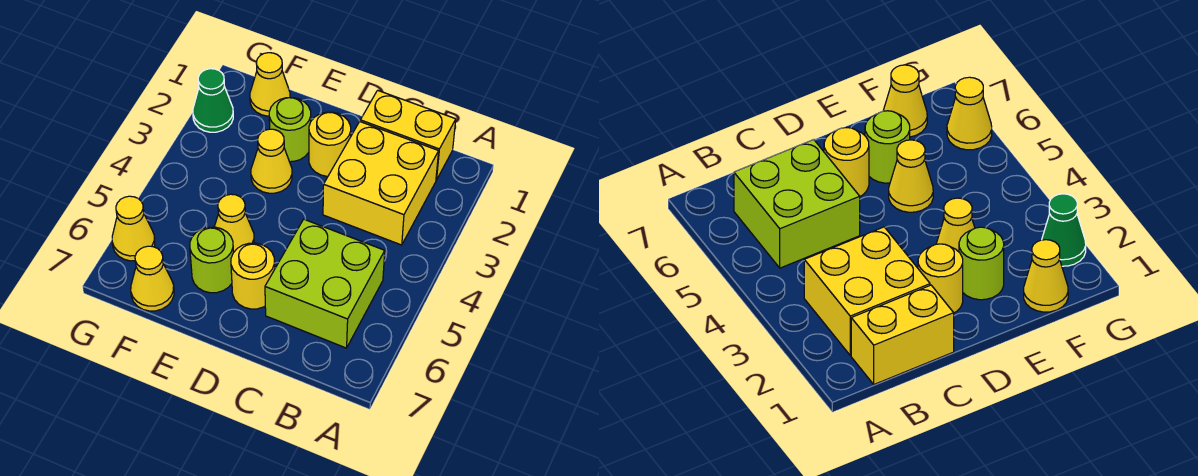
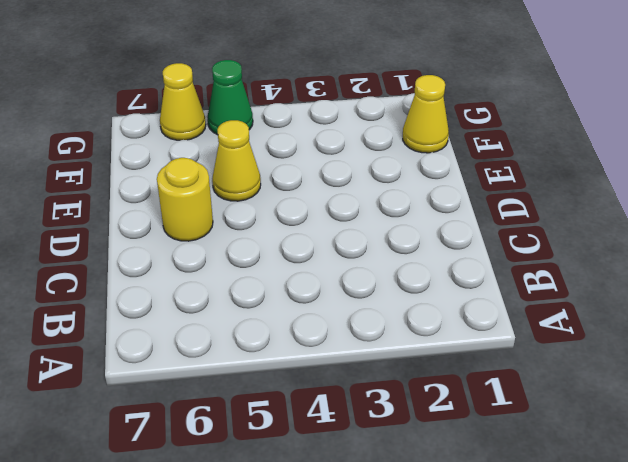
green cone G5 level 1 -> green cone G2 level 1
none -> yellow brick B1:C1 level 1
none -> yellow brick B2:C3 level 1
none -> lime brick B5:C6 level 1

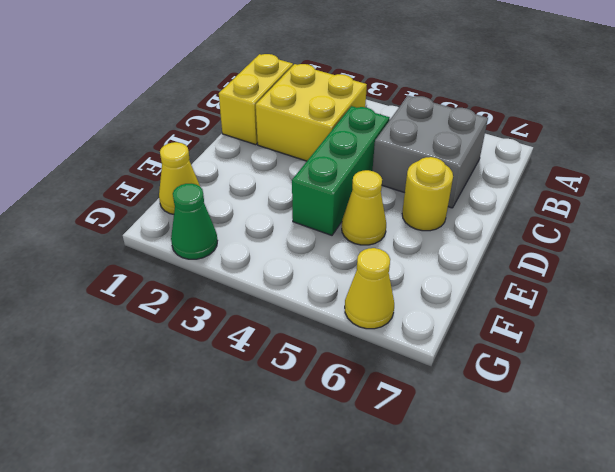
grey brick B5:C6 level 1 -> lime brick B5:C6 level 1
green brick C4:E4 level 1 -> none
none -> yellow round brick D2 level 1
none -> lime round brick E2 level 1
none -> yellow cone E3 level 1

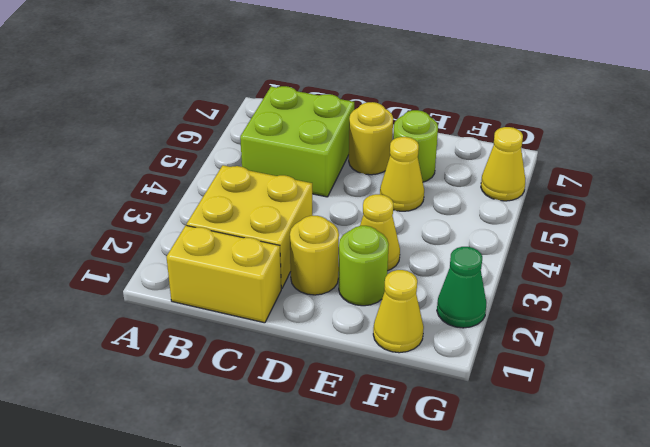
none -> yellow cone F7 level 1

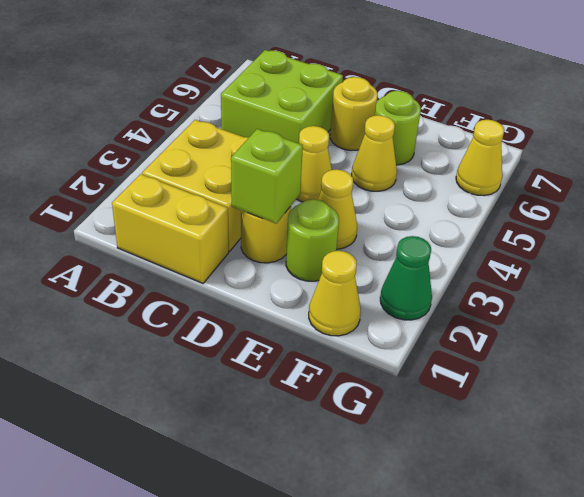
lime brick D2 level 2 -> none
yellow cone D4 level 1 -> yellow cone F7 level 1

